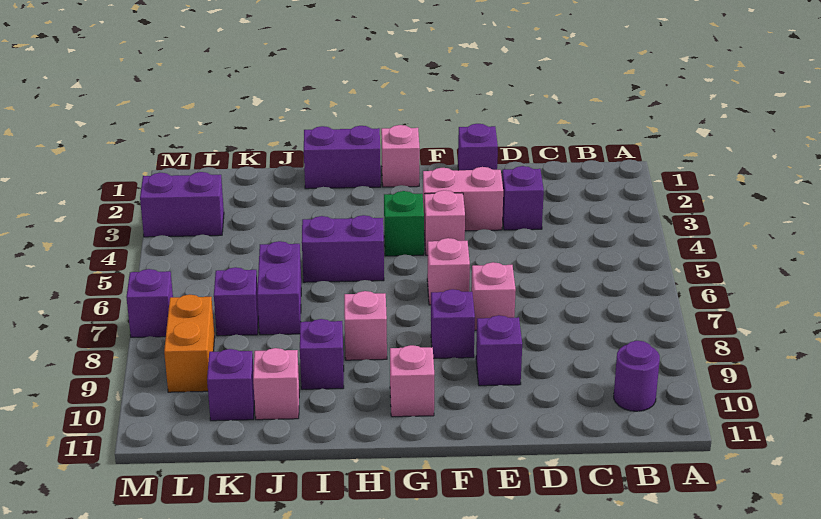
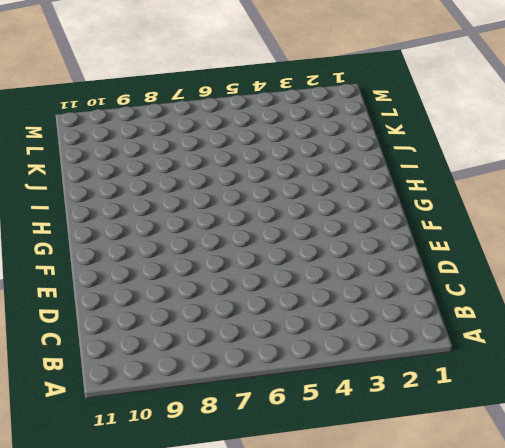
none -> purple round brick B10 level 1
none -> purple brick D3 level 1
none -> purple brick E1 level 1

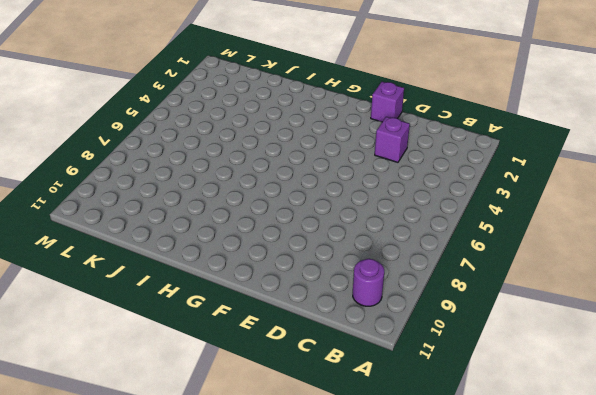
none -> pink brick E3:F3 level 1
none -> pink brick E7 level 1
none -> purple brick E9 level 1

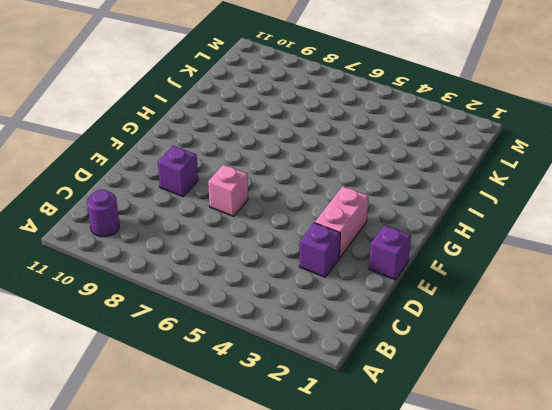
none -> pink brick F4 level 1
none -> pink brick F6 level 1
none -> purple brick F8 level 1

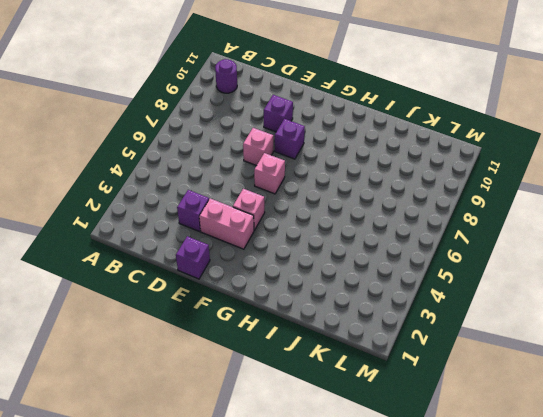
none -> pink brick G1 level 1
none -> green brick G4 level 1
none -> pink brick G10 level 1

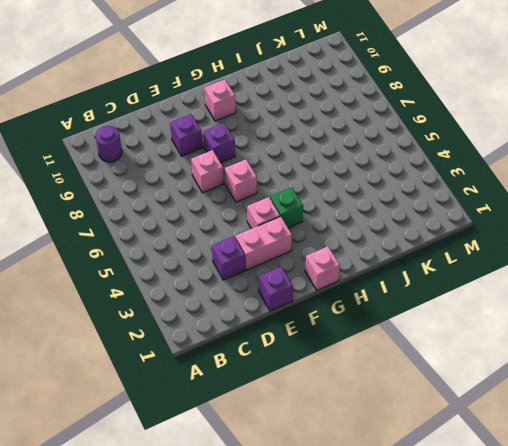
none -> purple brick H1:I1 level 1
none -> purple brick H5:I5 level 1
none -> pink brick H8 level 1

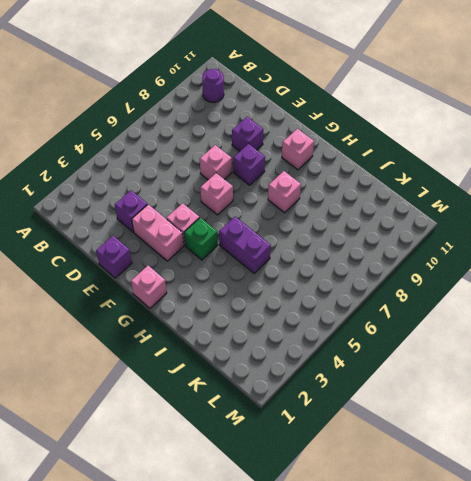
none -> purple brick H1:I1 level 1
none -> purple brick I9 level 1
none -> purple brick J6:J7 level 1

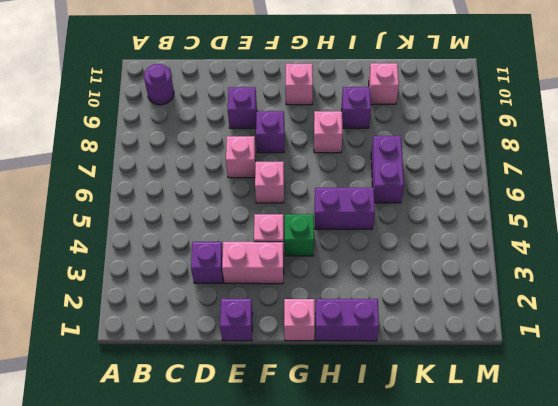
none -> purple brick K7 level 1
none -> purple brick K10 level 1
none -> purple brick L3:M3 level 1

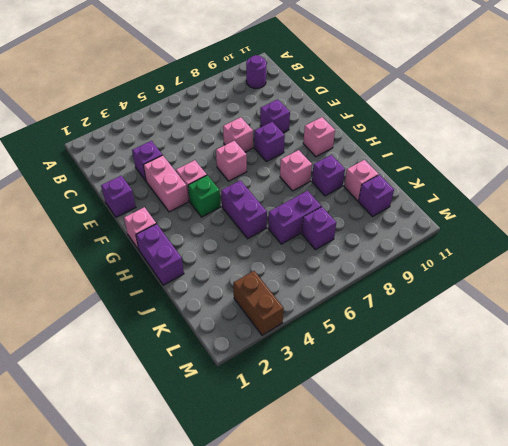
brown brick L3:M3 level 1 -> purple brick L3:M3 level 1
none -> orange brick L8:L9 level 1
none -> purple brick M7 level 1

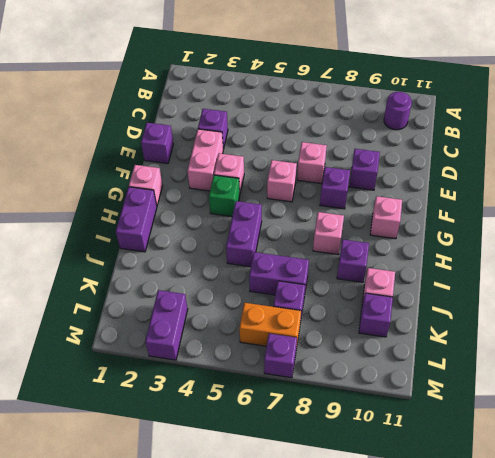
orange brick L6:L7 level 1 -> orange brick L8:L9 level 1

